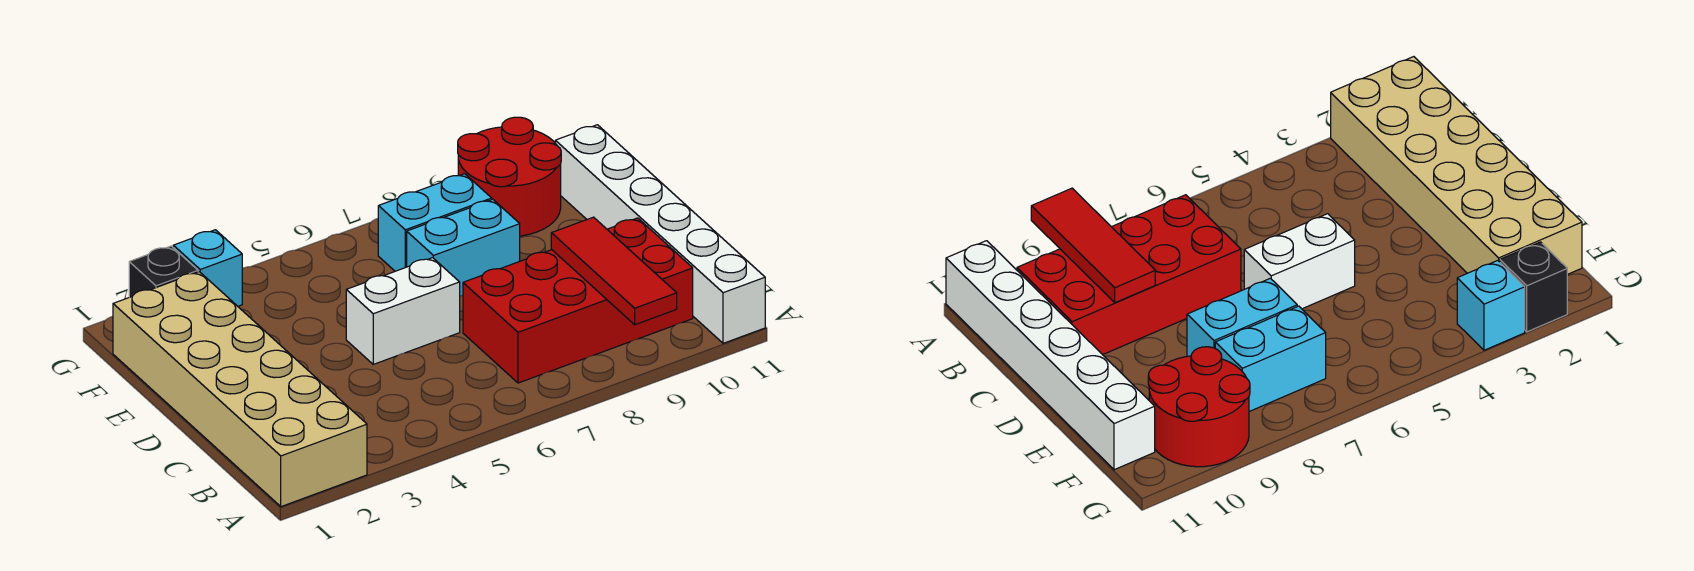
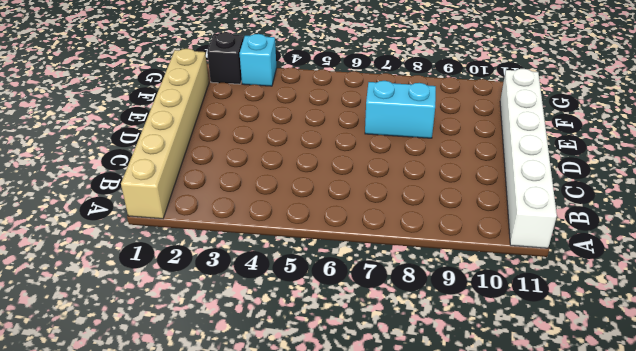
tan brick A1:F1 level 1 -> tan brick A1:F2 level 1
none -> red brick B7:C10 level 1
none -> white brick D5:D6 level 1

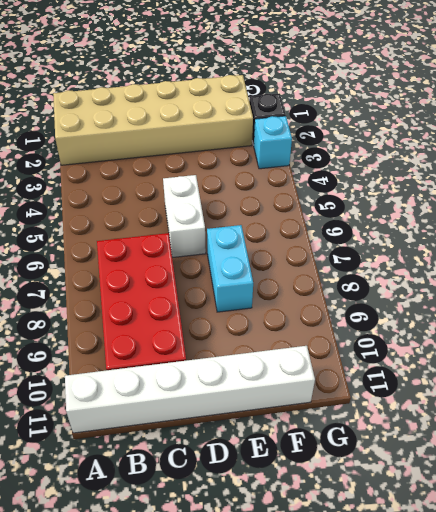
none -> cyan brick F7:F8 level 1
none -> red round brick F9:G10 level 1

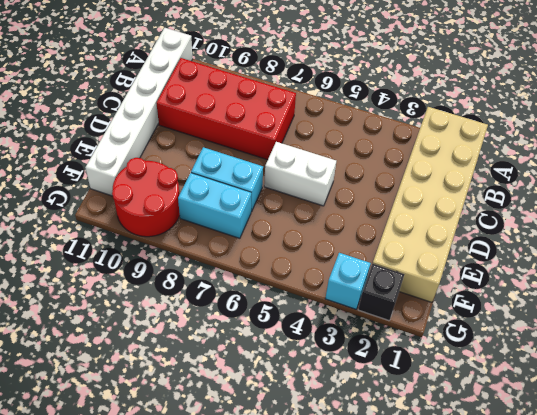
none -> red tile A9:C9 level 2

